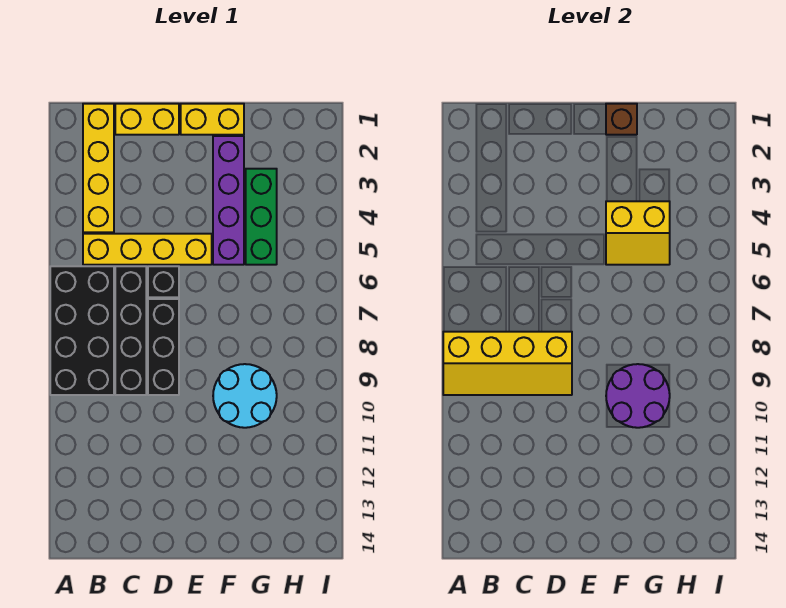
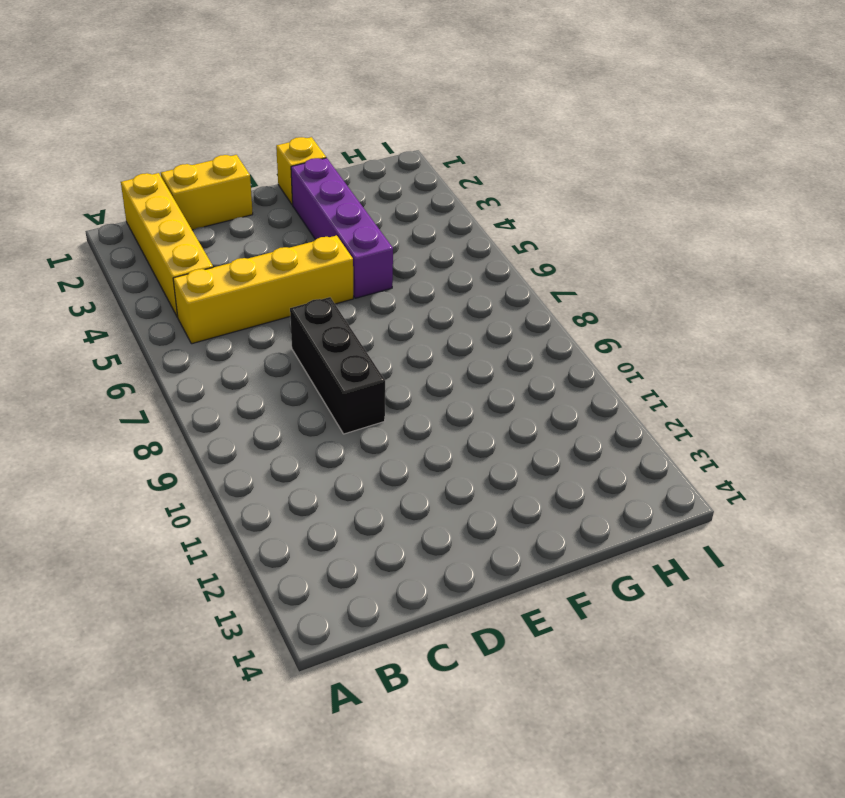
yellow brick F1 level 1 -> yellow brick E1:F1 level 1
none -> black brick A6:B9 level 1
none -> black brick C6:C9 level 1
none -> black brick D6 level 1

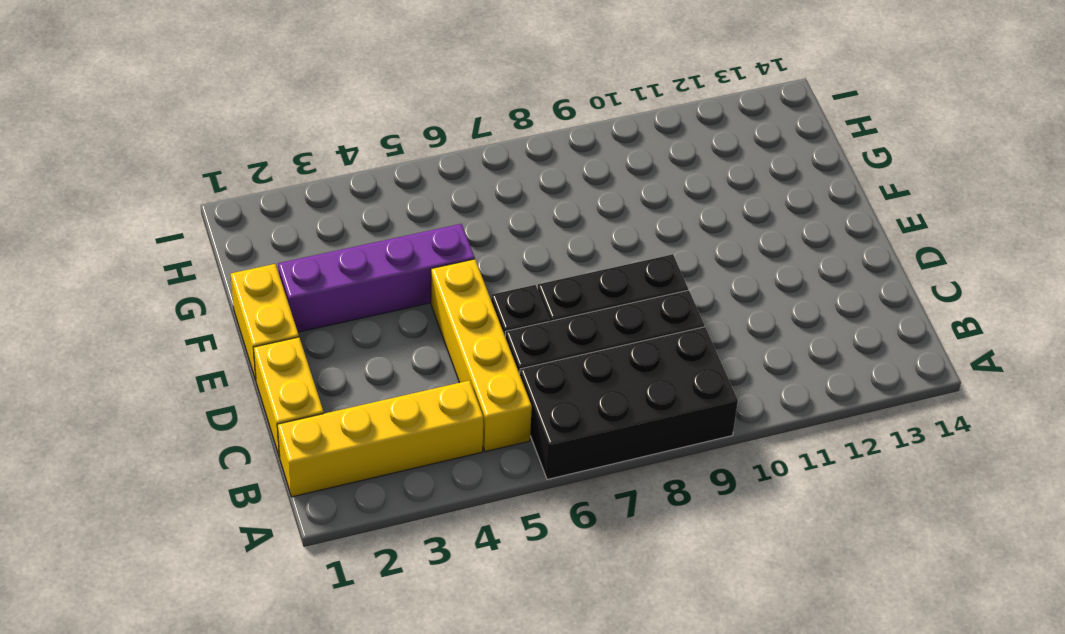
none -> cyan round brick F9:G10 level 1
none -> green brick G3:G5 level 1
none -> yellow slope A8:D9 level 2 top 8

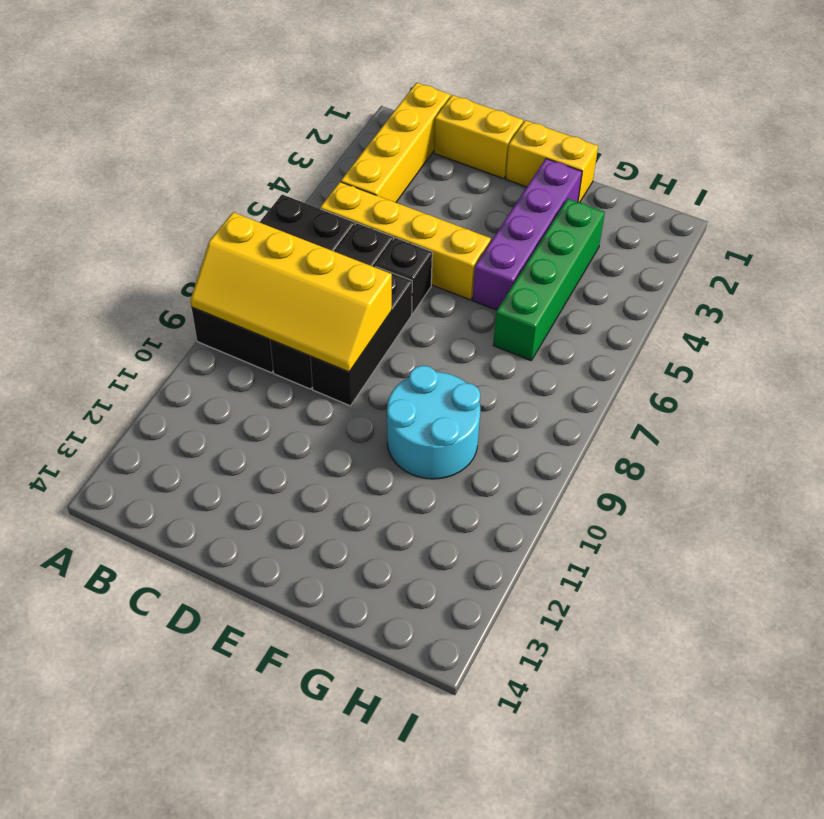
green brick G3:G6 level 1 -> green brick G3:G5 level 1
none -> brown brick F1 level 2
none -> yellow slope F4:G5 level 2 top 4
none -> purple round brick F9:G10 level 2

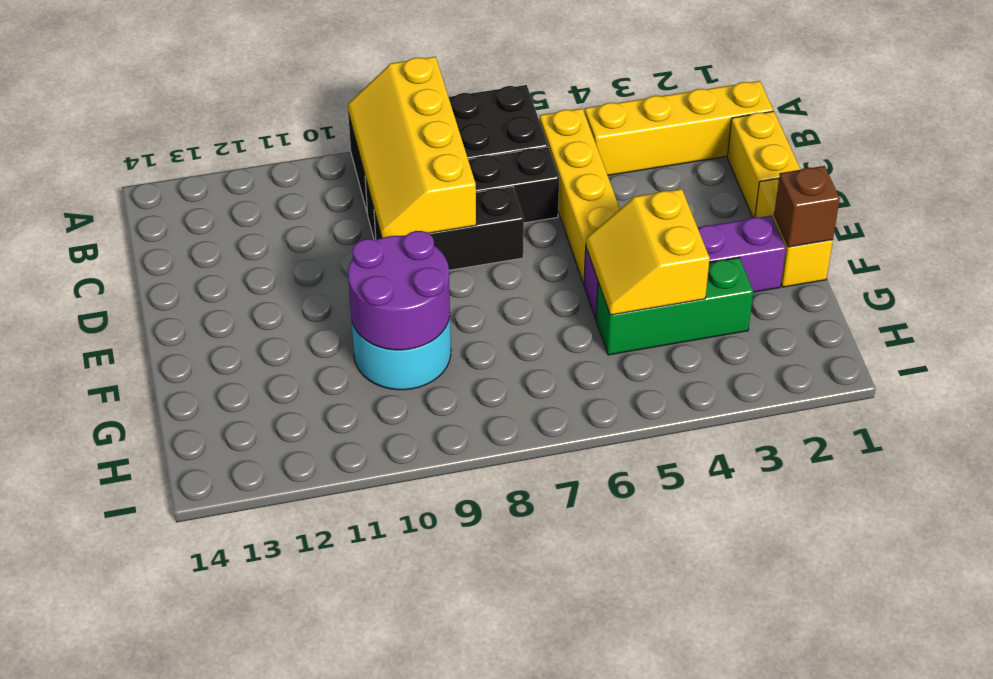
none -> black brick D6 level 1

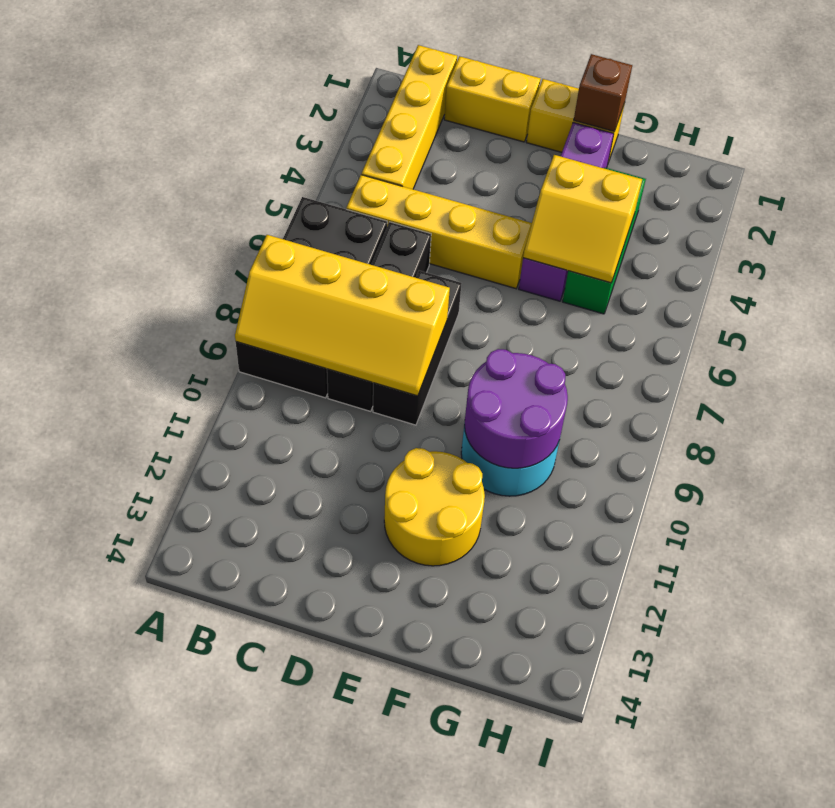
yellow round brick E11:F12 level 1 -> none
none -> black brick D6 level 1

